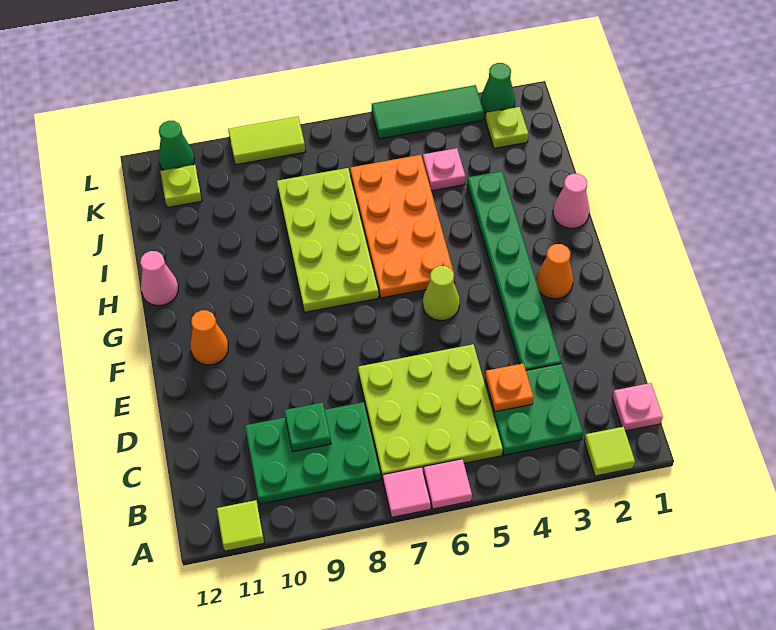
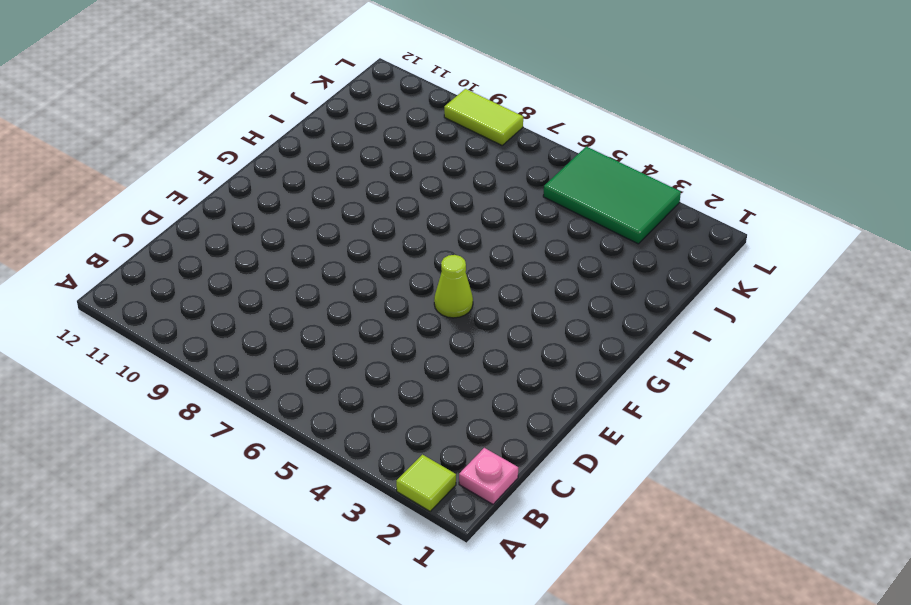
green tile K3:L5 level 1 -> green tile L3:L5 level 1
none -> pink tile A6 level 1
none -> pink tile A7 level 1
none -> lime tile A11 level 1

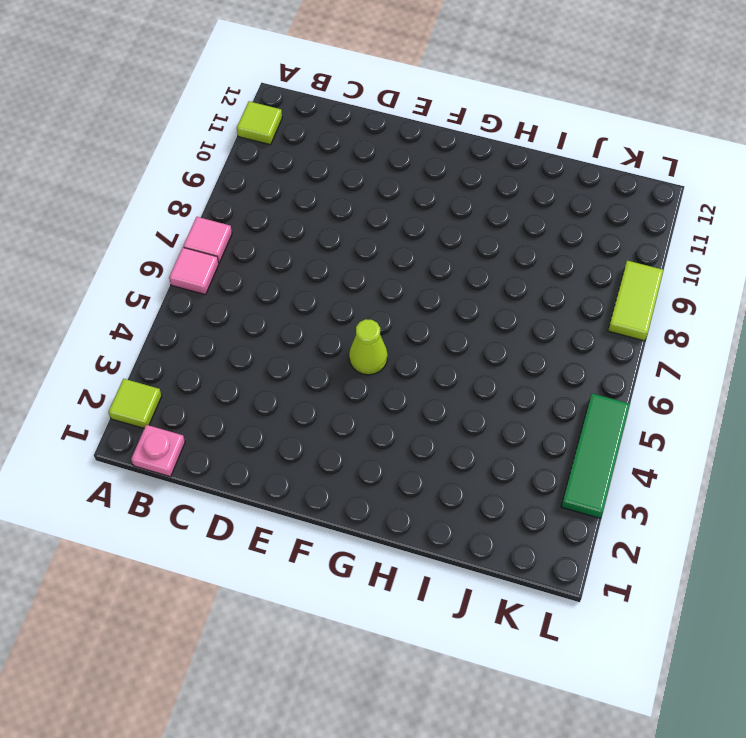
none -> green plate B3:C4 level 1
none -> lime plate B5:D7 level 1
none -> green plate B8:C10 level 1

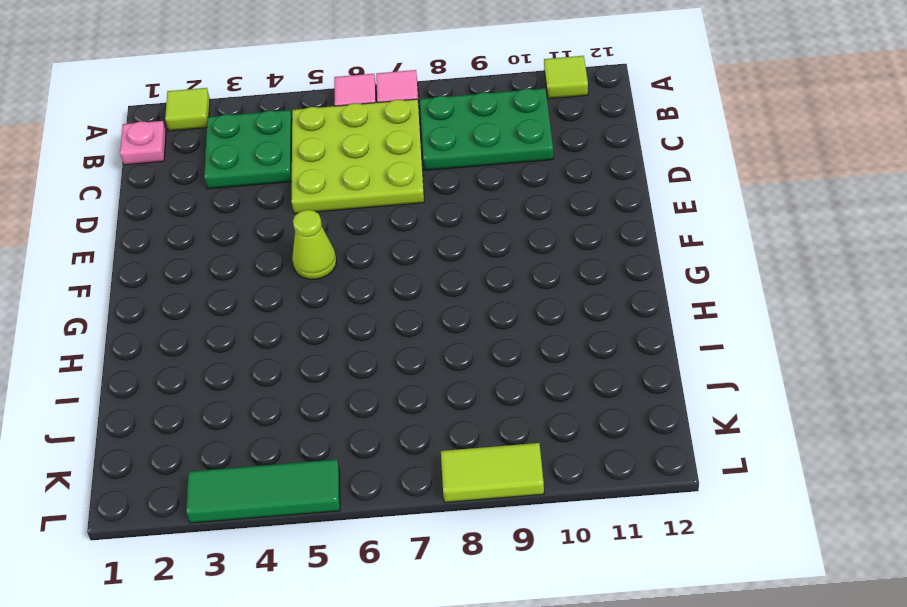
none -> green plate D3:I3 level 1
none -> orange cone F2 level 1
none -> orange cone F11 level 1

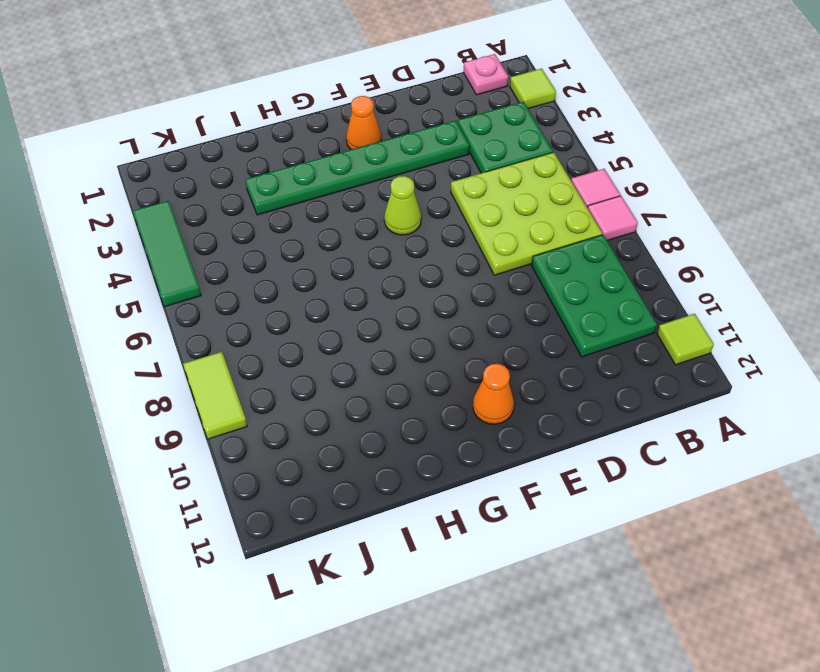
none -> orange plate G5:J6 level 1
none -> lime plate G7:J8 level 1
none -> pink cone H1 level 1

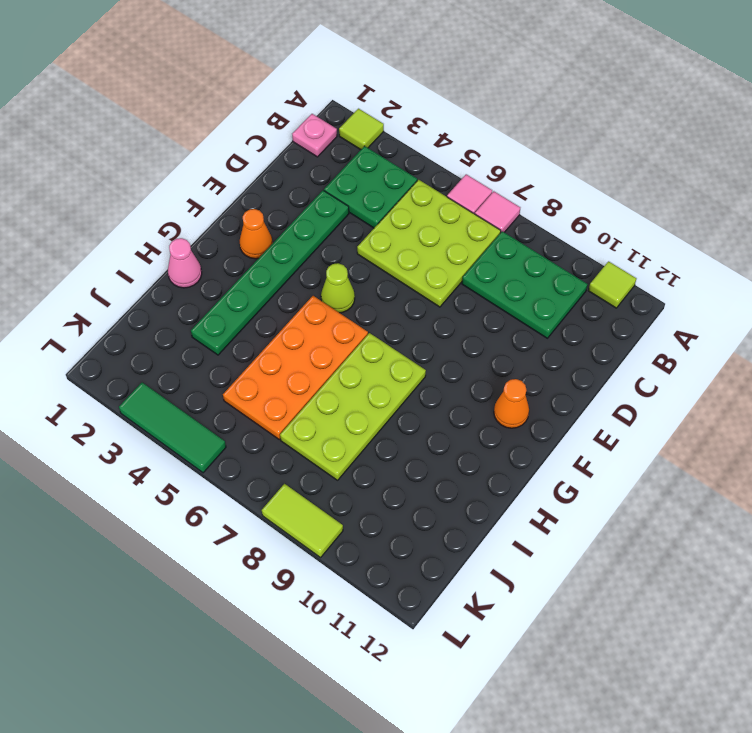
none -> pink cone H12 level 1
none -> pink plate J4 level 1
none -> lime plate K2 level 1

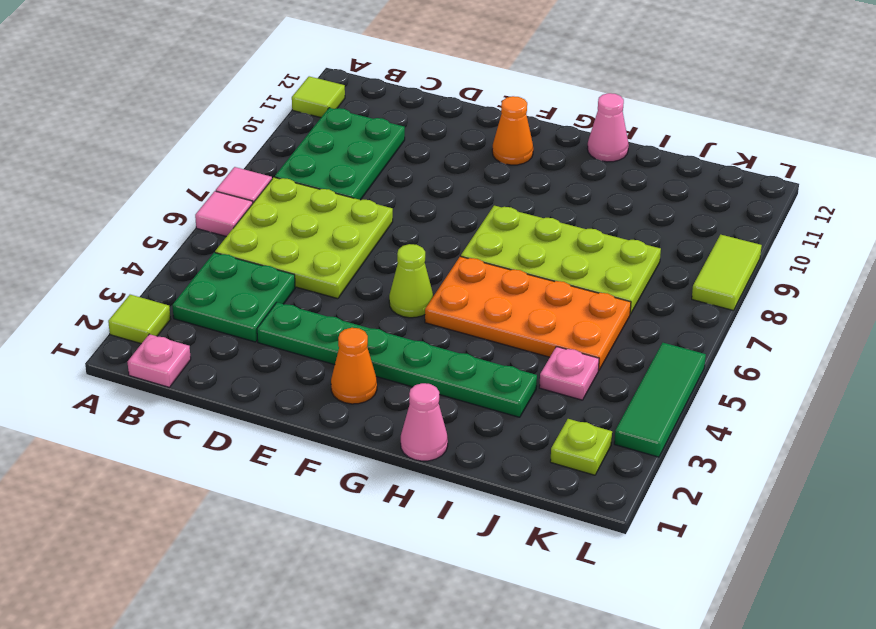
none -> lime plate K11 level 1
none -> green cone L2 level 1
none -> green cone L11 level 1

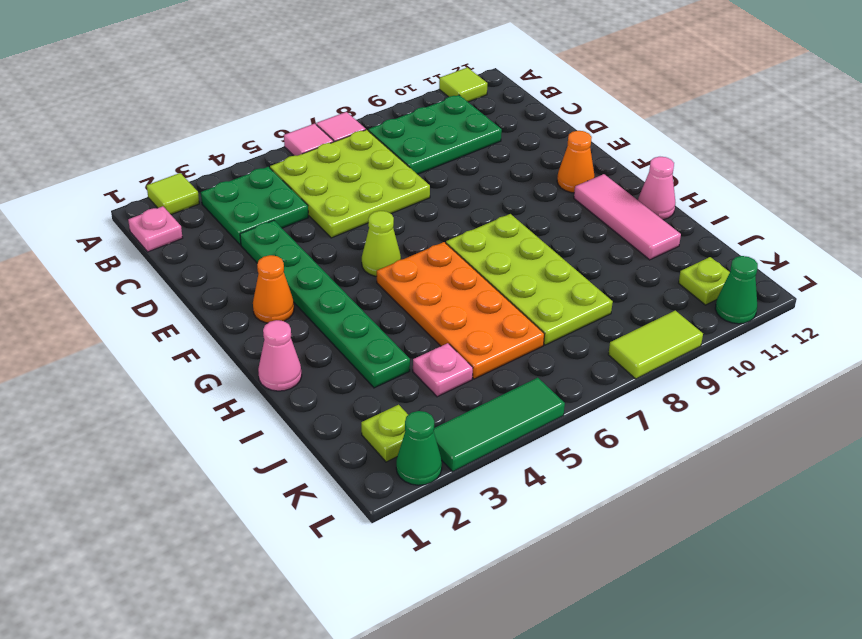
pink tile G11:I11 level 1 -> none
none -> orange plate C4 level 2
none -> green plate C9 level 2

